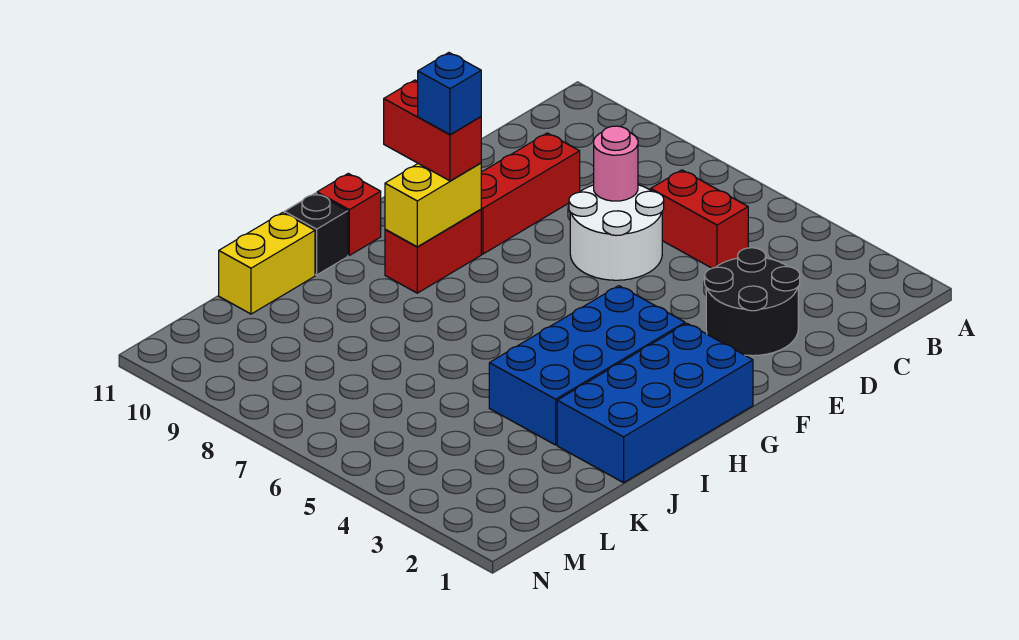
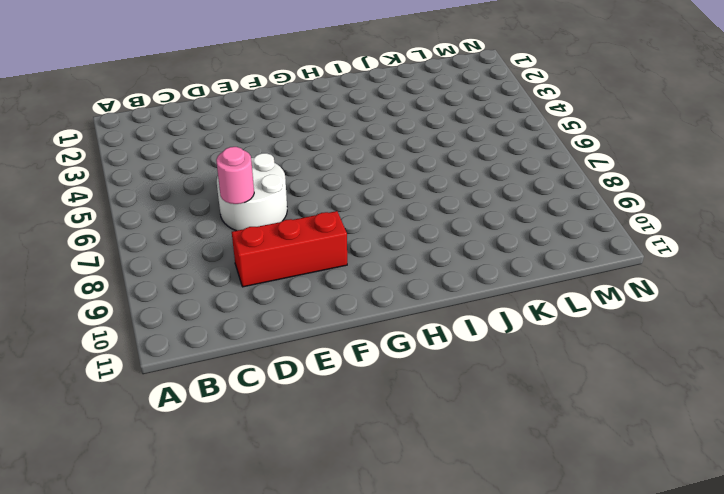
none -> red brick C5:C6 level 1
none -> black round brick D2:E3 level 1
none -> blue brick G1:J2 level 1

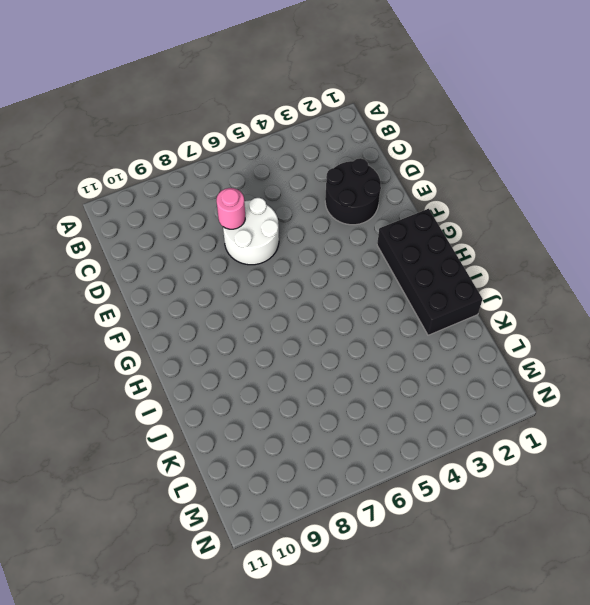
black brick G1:J2 level 1 -> blue brick G1:J2 level 1
none -> red brick C5:C6 level 1
none -> red brick D9:F9 level 1
none -> blue brick G3:J4 level 1

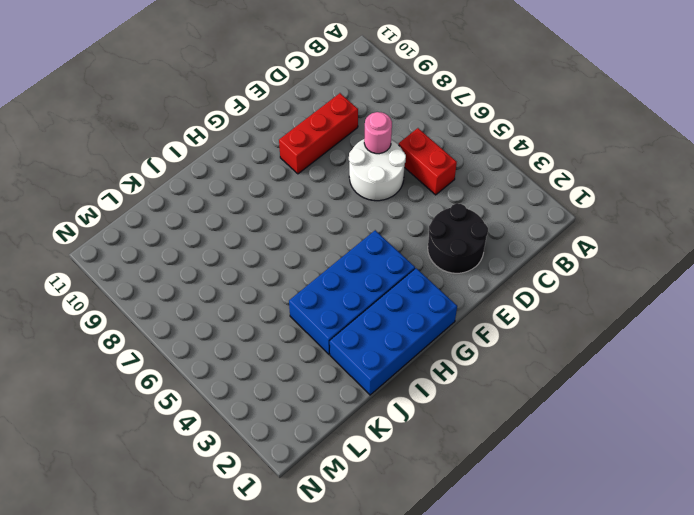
none -> red brick G9:H9 level 1
none -> red brick H11 level 1
none -> black brick I11 level 1

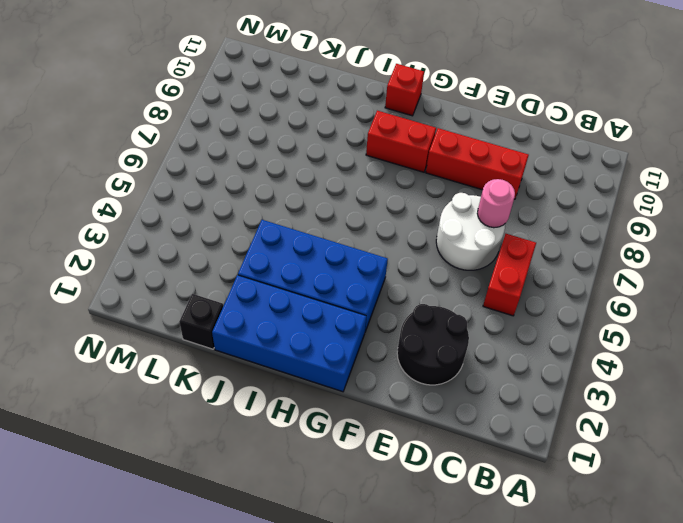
black brick K1 level 1 -> black brick I11 level 1
none -> yellow brick J11:K11 level 1
none -> yellow brick G9:H9 level 2
none -> red brick G9:G10 level 3

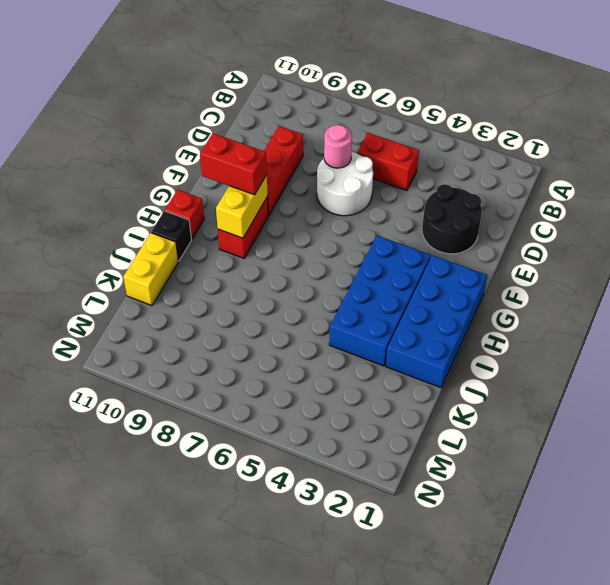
none -> blue brick G9 level 4

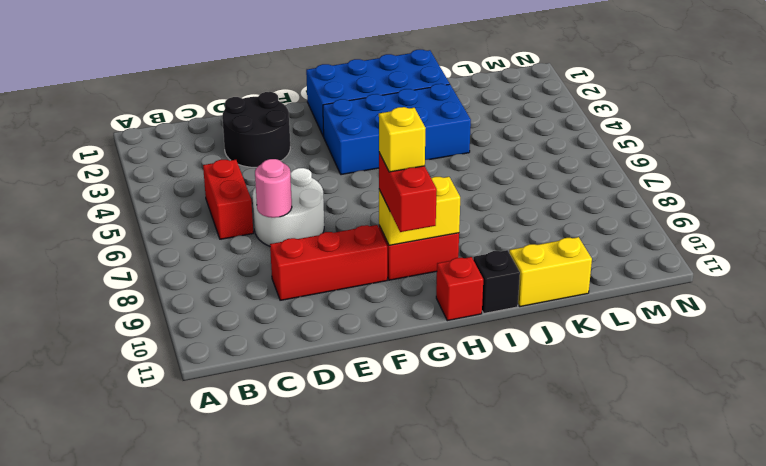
yellow brick G9 level 4 -> blue brick G9 level 4

